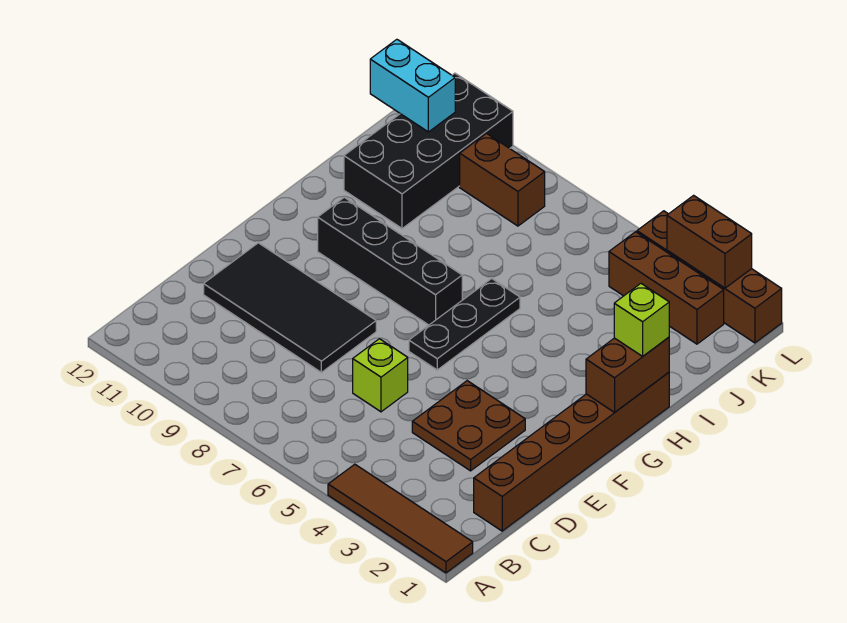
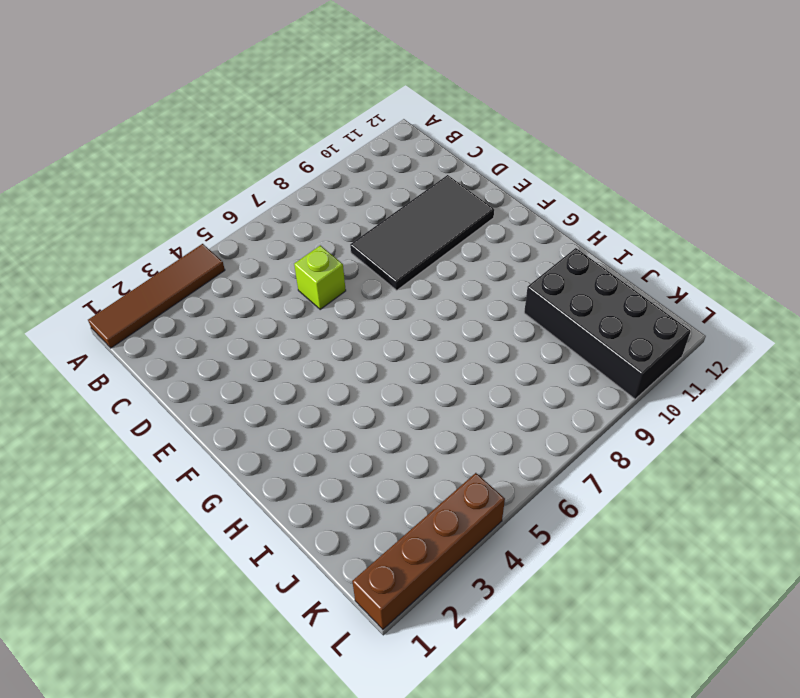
none -> brown brick C1:H1 level 1
none -> brown plate D3:E4 level 1
none -> black plate F6:H6 level 1

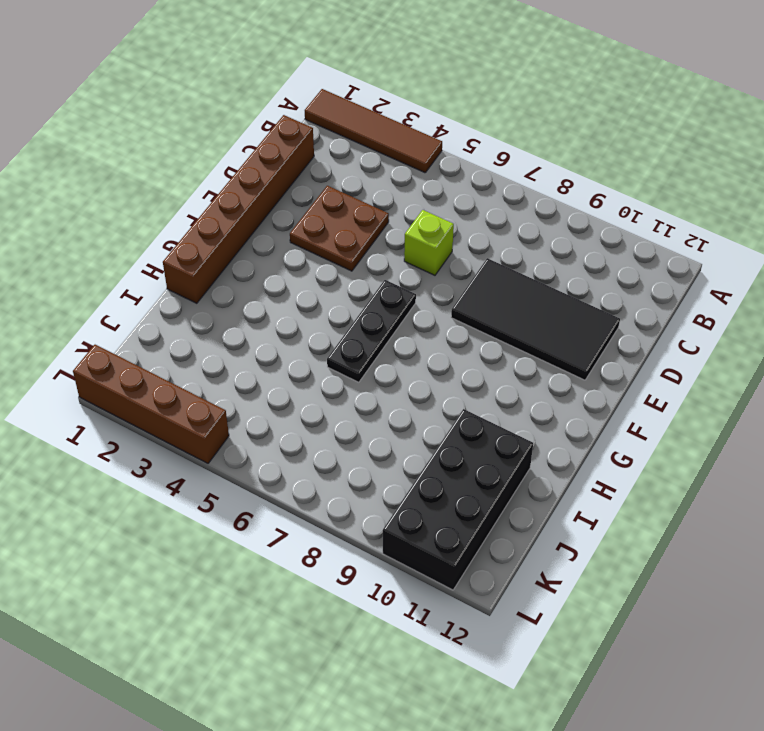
none -> black brick G7:G10 level 1
none -> brown brick K2:K4 level 1
none -> brown brick K8:K9 level 1

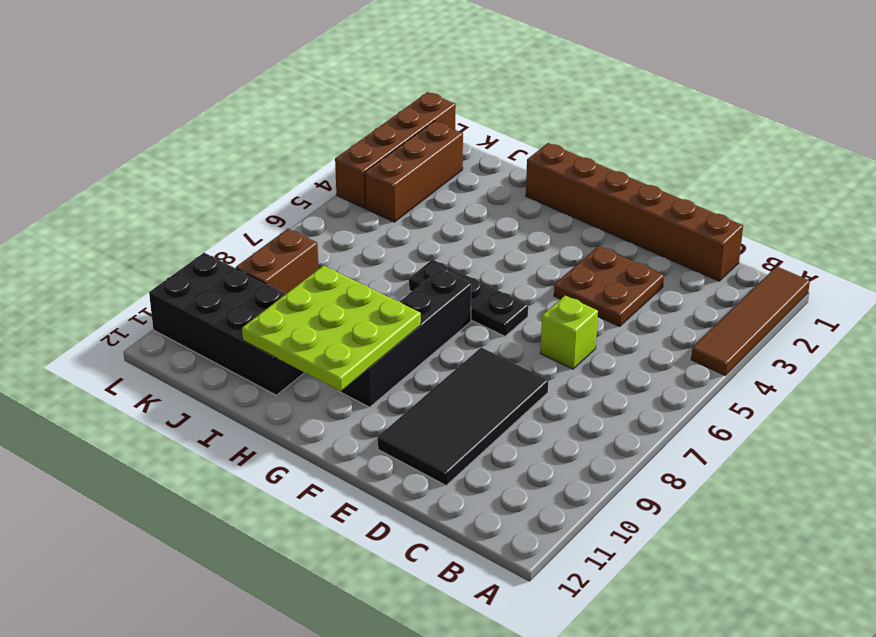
lime plate G9:I11 level 2 -> none
none -> brown brick G1:H1 level 2
none -> cyan brick K11:K12 level 2
none -> brown brick L2:L3 level 2

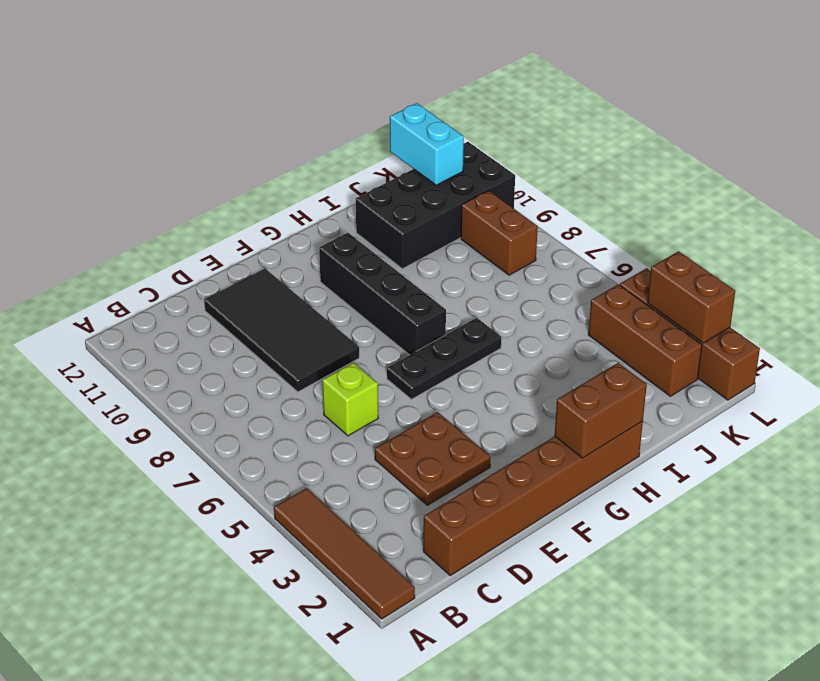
none -> lime brick H1 level 3

